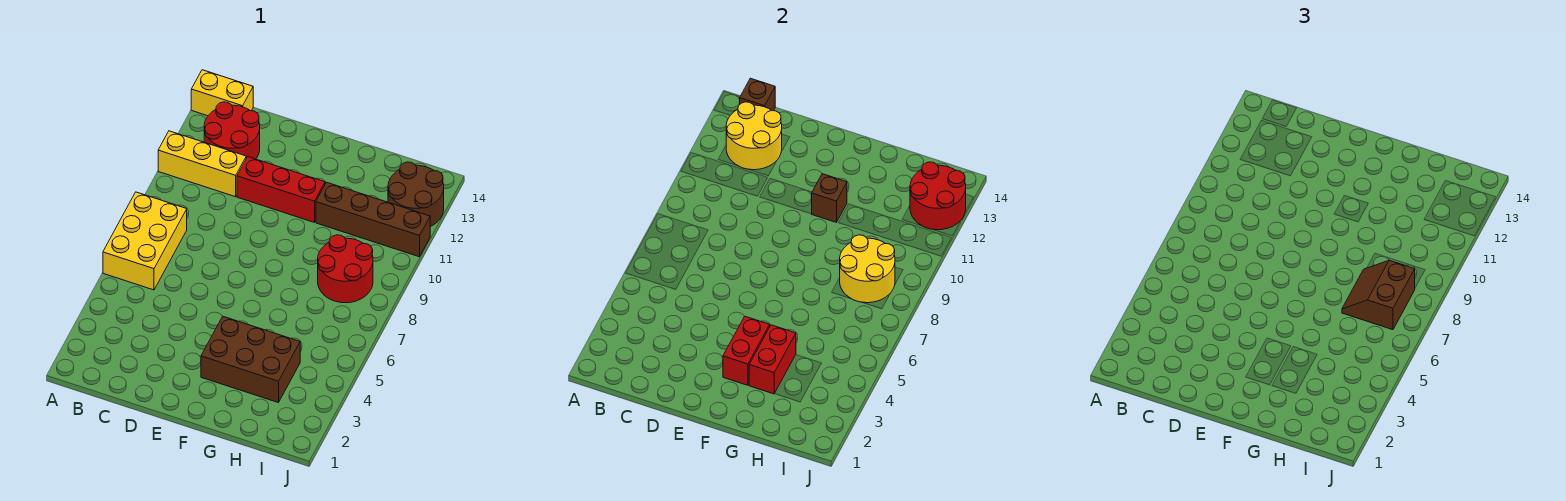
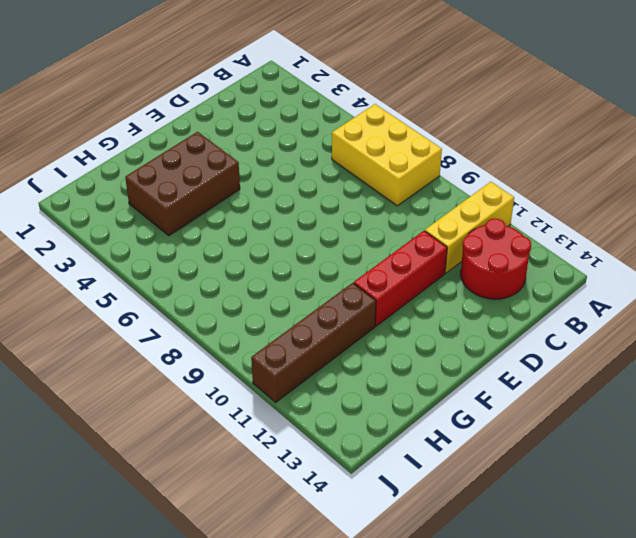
none -> yellow brick A14:B14 level 1
none -> red round brick H8:I9 level 1
none -> brown round brick I12:J13 level 1

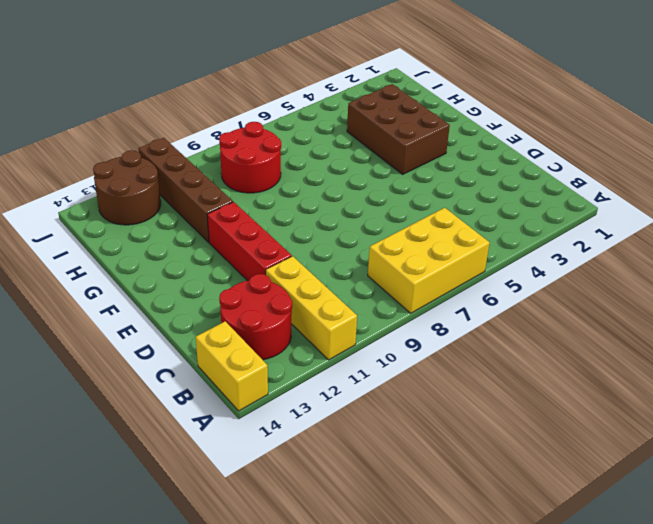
none -> yellow round brick B12:C13 level 2
none -> brown brick B14 level 2
none -> red brick F3:F4 level 2

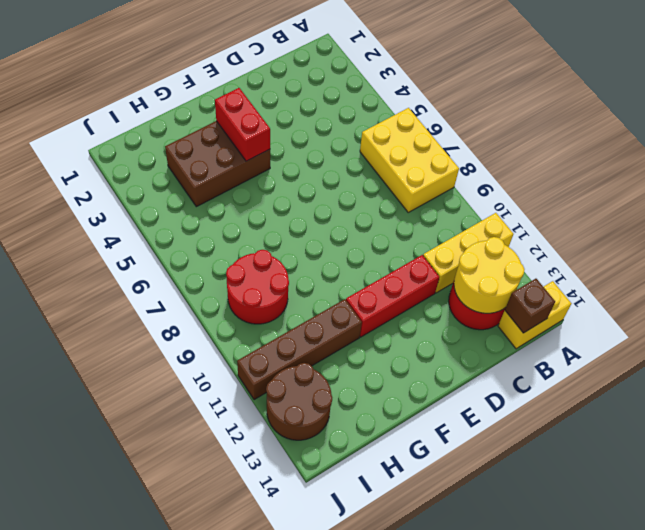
none -> brown brick F11 level 2
none -> red brick G3:G4 level 2
none -> yellow round brick H8:I9 level 2

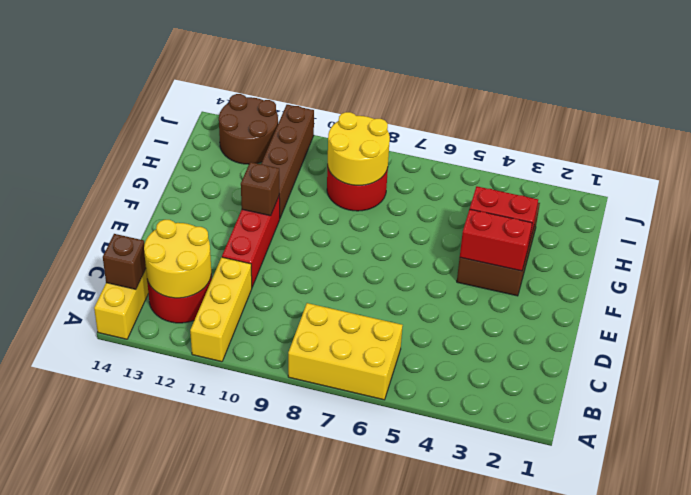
none -> red round brick I12:J13 level 2
none -> brown slope H7:I8 level 3 top I

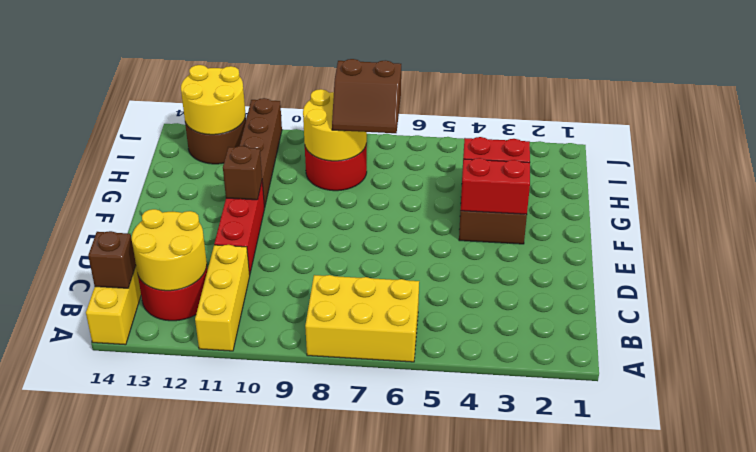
yellow round brick I12:J13 level 2 -> red round brick I12:J13 level 2

